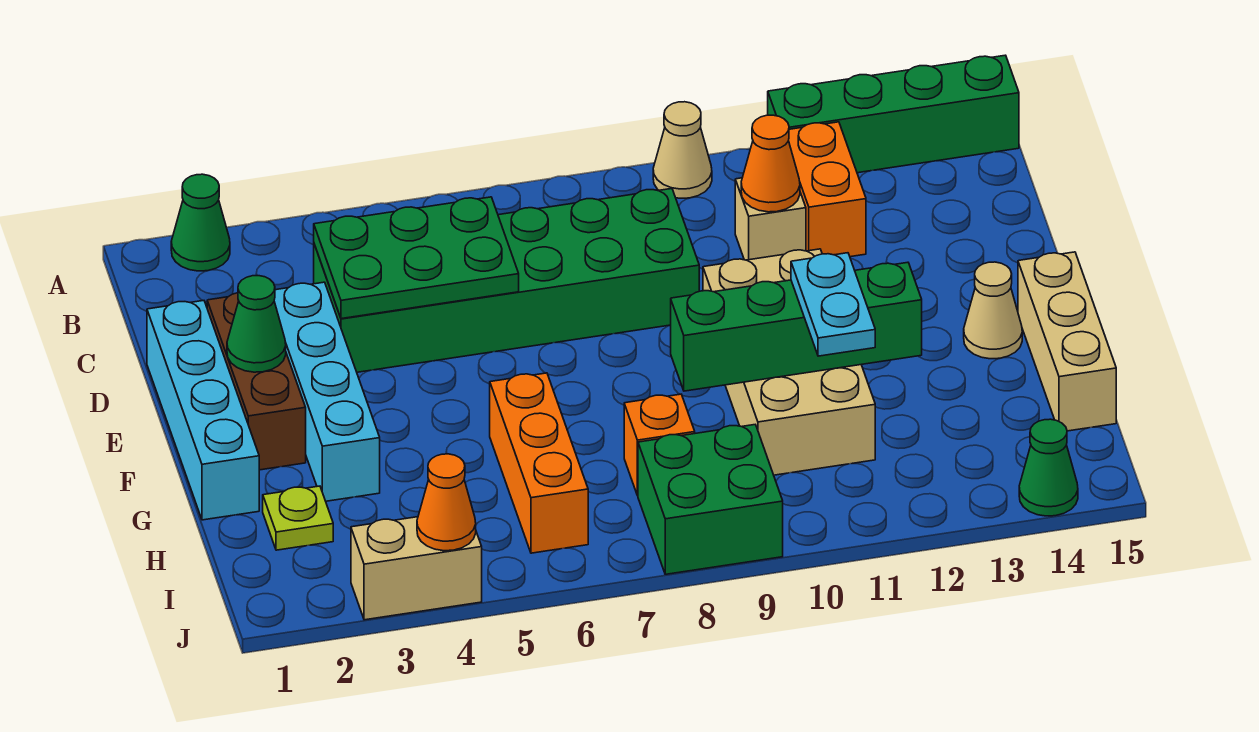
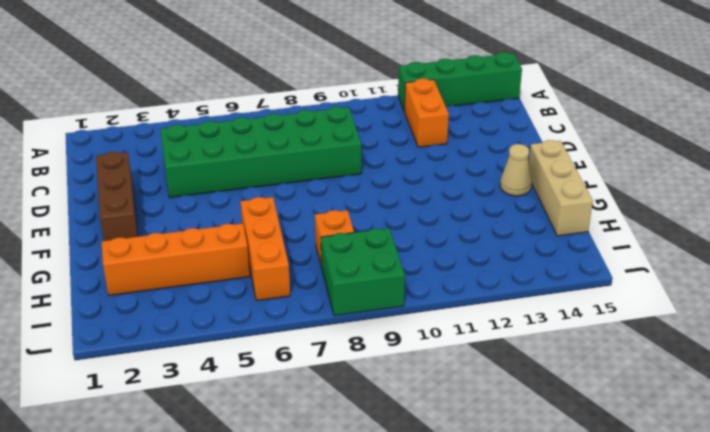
orange brick H2:H5 level 1 -> lime plate H2 level 1
none -> green cone A2 level 1
none -> tan cone A10 level 1
none -> tan brick C11 level 1

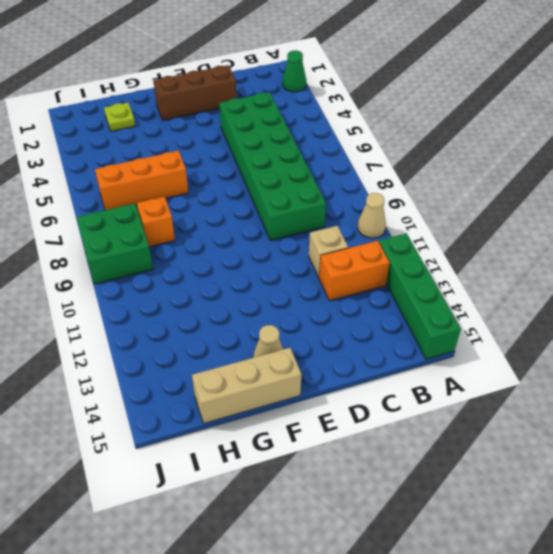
none -> cyan brick D1:G1 level 1
none -> cyan brick D3:G3 level 1
none -> tan brick E10:H11 level 1

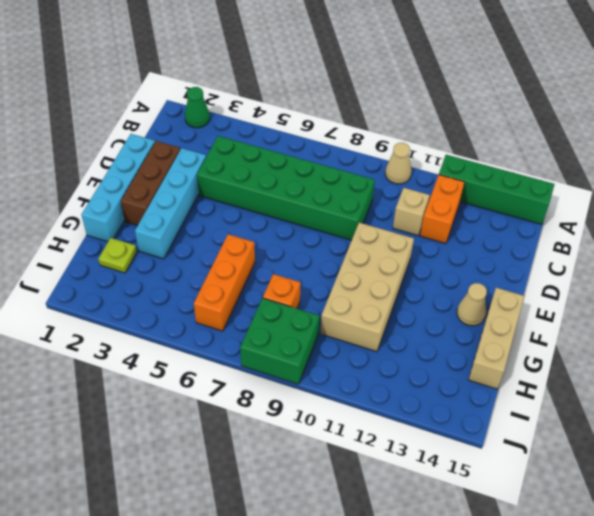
none -> tan brick J3:J4 level 1
none -> green cone J14 level 1
none -> green plate C4:D6 level 2

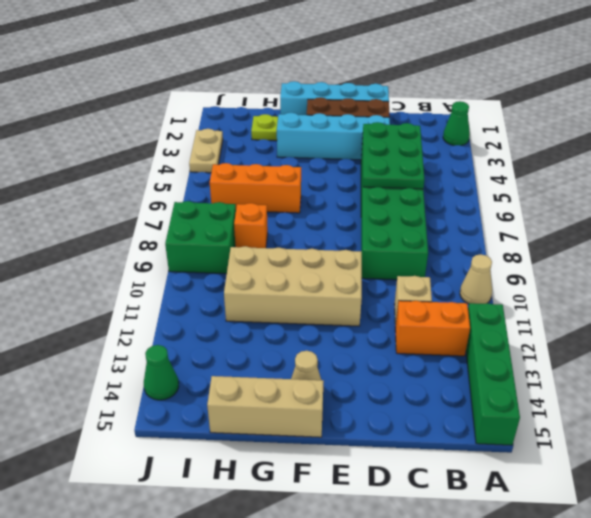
tan plate J3:J4 level 1 -> tan brick J3:J4 level 1
none -> orange cone C11 level 2
none -> green cone E2 level 2
none -> green brick G9:G12 level 2

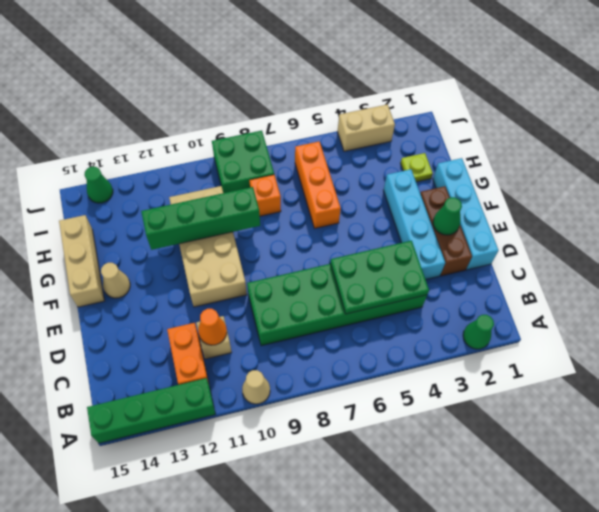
none -> orange cone J4 level 2
none -> cyan plate G11:H11 level 3

